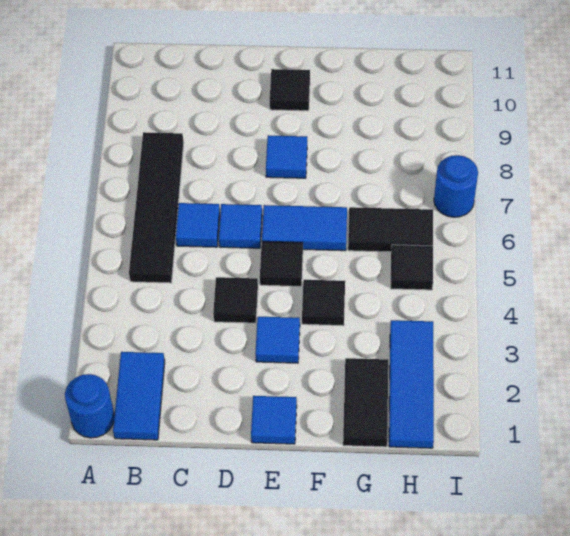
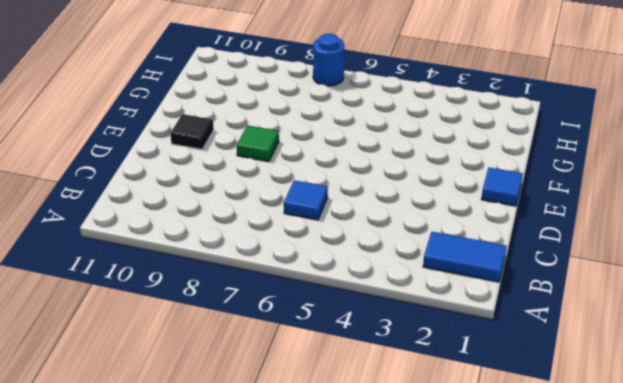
green tile E8 level 1 -> blue tile E8 level 1
none -> blue round brick A1 level 1
none -> black tile B5:B8 level 1
none -> black tile D4 level 1

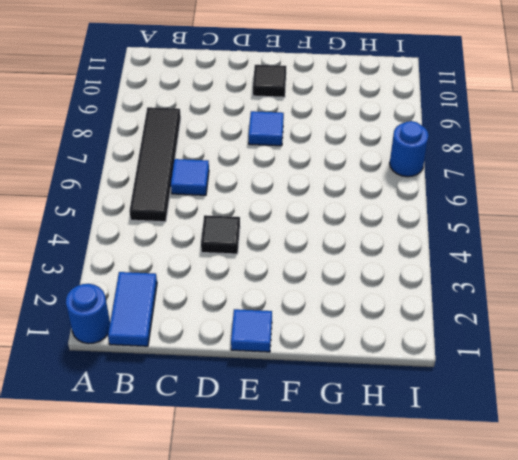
none -> blue tile D6 level 1
none -> blue tile E3 level 1
none -> black tile E5 level 1

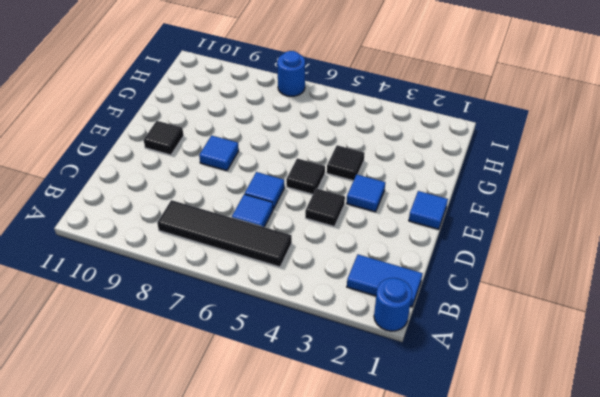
none -> blue tile E6:F6 level 1
none -> black tile G1:G2 level 1
none -> black tile G6:H6 level 1

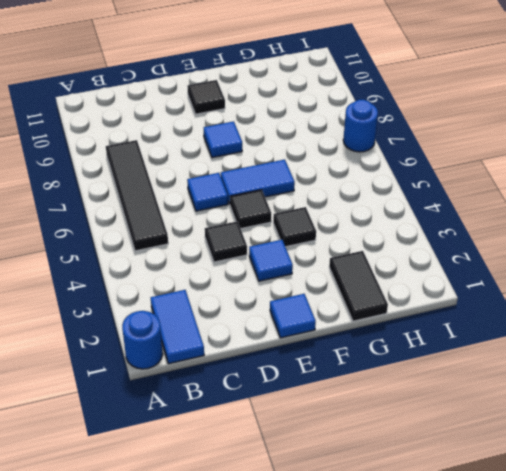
none -> blue tile C6 level 1
none -> black tile G6:H6 level 1
none -> blue tile H1:H3 level 1

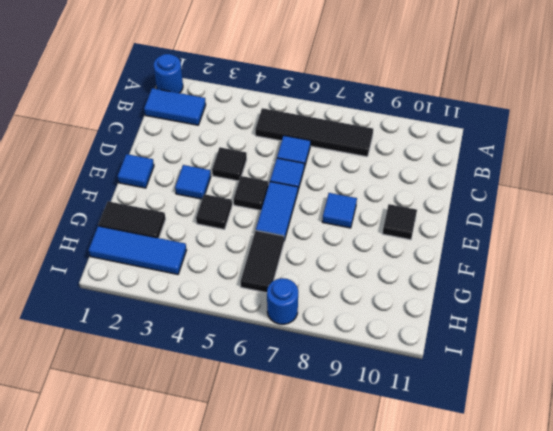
none -> black tile H5 level 1

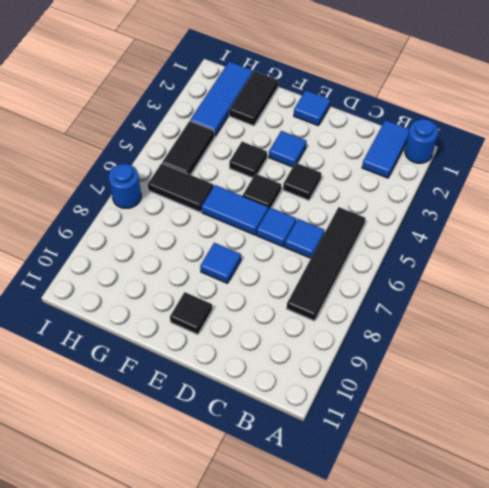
black tile H4:H5 level 1 -> black tile H5 level 1

